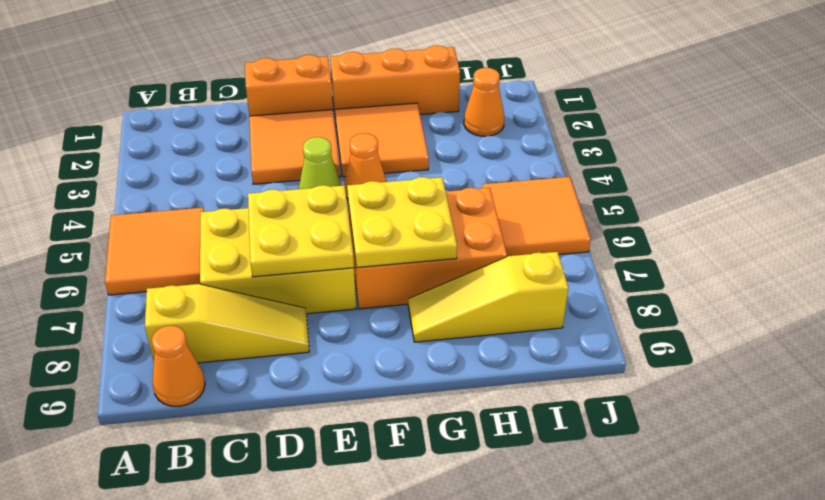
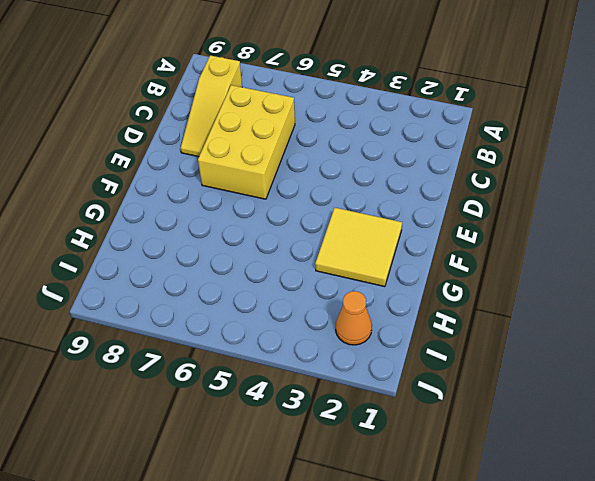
yellow tile F2:G3 level 1 -> orange tile F2:G3 level 1
none -> orange tile A5:B6 level 1
none -> orange cone B9 level 1
none -> orange brick D1:E1 level 1

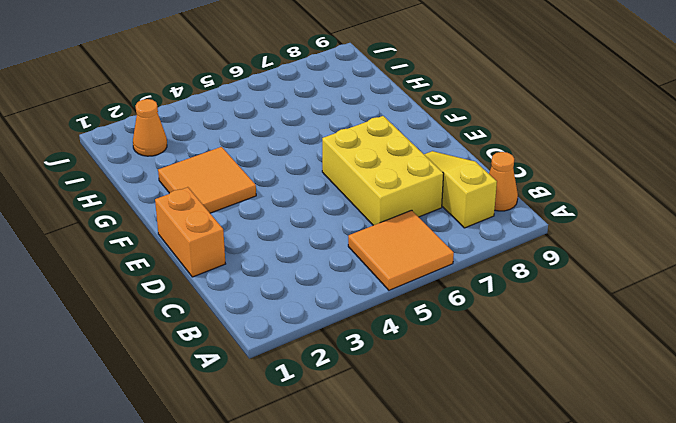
none -> orange tile D2:E3 level 1
none -> lime cone E4 level 1
none -> orange brick F1:H1 level 1

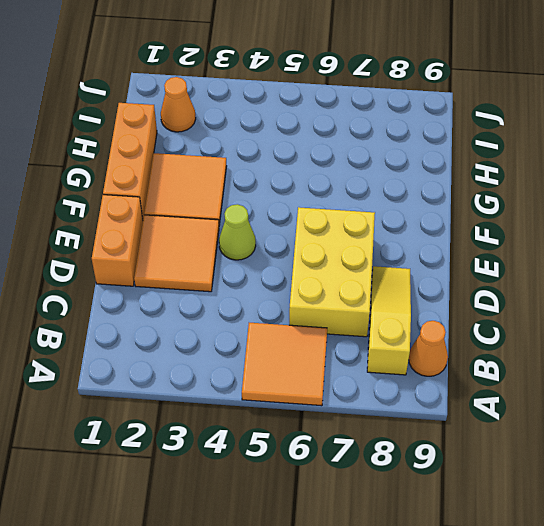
none -> orange cone F4 level 1
none -> orange brick F6:H7 level 1
none -> yellow slope G8:I8 level 1 top I

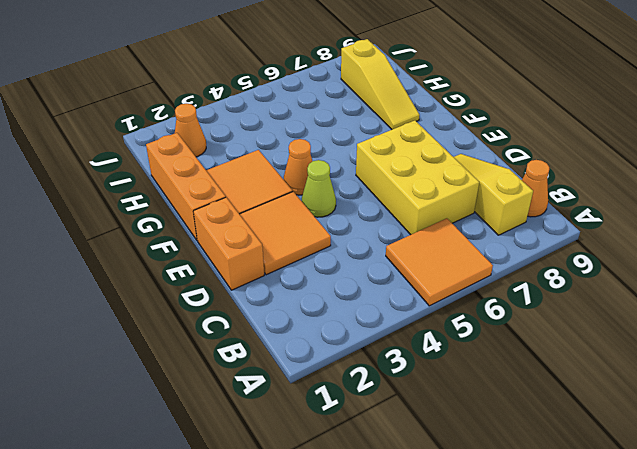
none -> orange brick F6:H7 level 1
none -> orange tile I5:J6 level 1
none -> yellow plate D6:E7 level 2

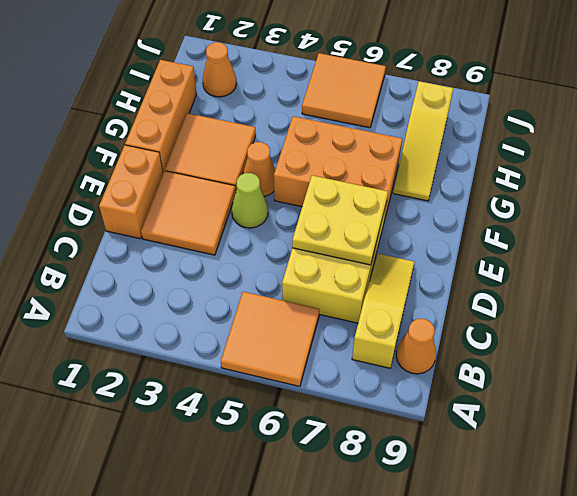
orange brick F5:G7 level 1 -> orange brick F6:H7 level 1
none -> yellow plate F6:G7 level 2

